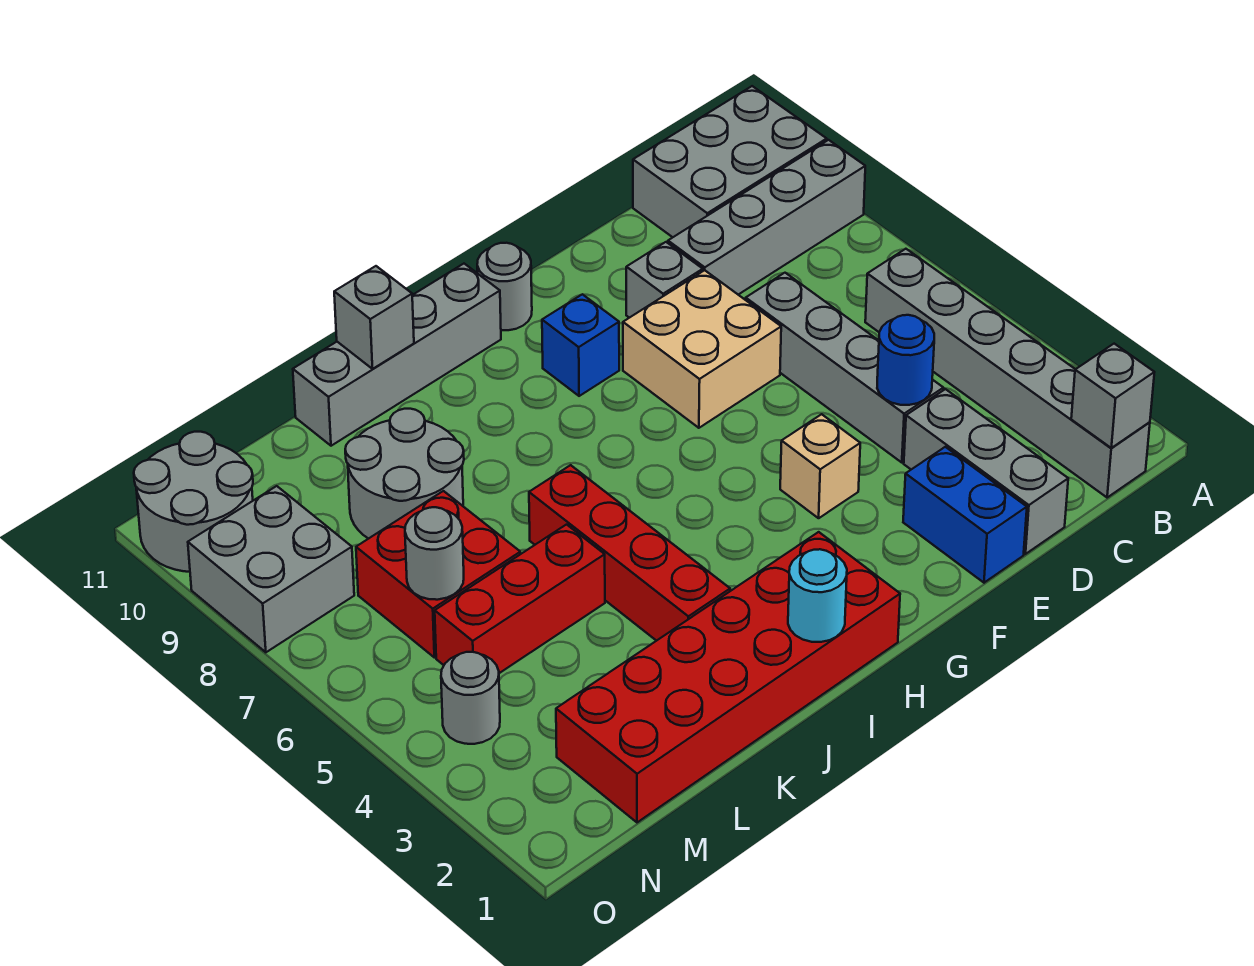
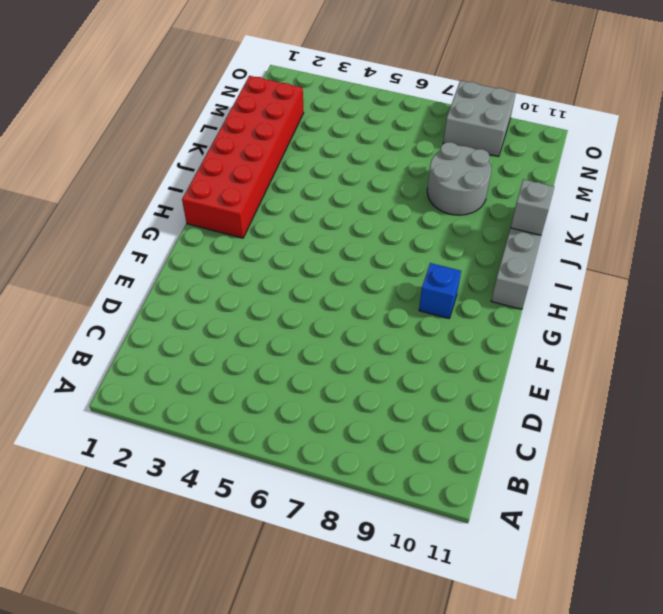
none -> grey brick A9:D9 level 1
none -> grey brick A10:C11 level 1
none -> grey brick B1:B6 level 1

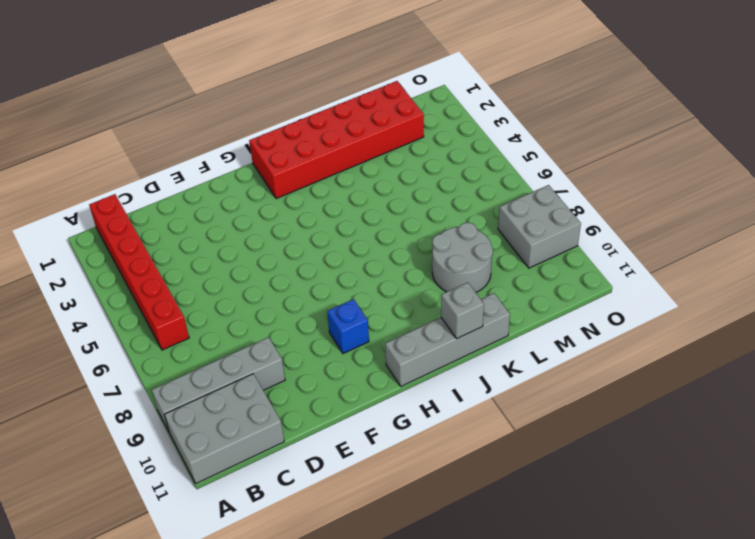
red brick B1:B6 level 1 -> grey brick B1:B6 level 1
none -> grey brick D1:D3 level 1
none -> grey brick D4:D7 level 1
none -> blue brick E1:E2 level 1

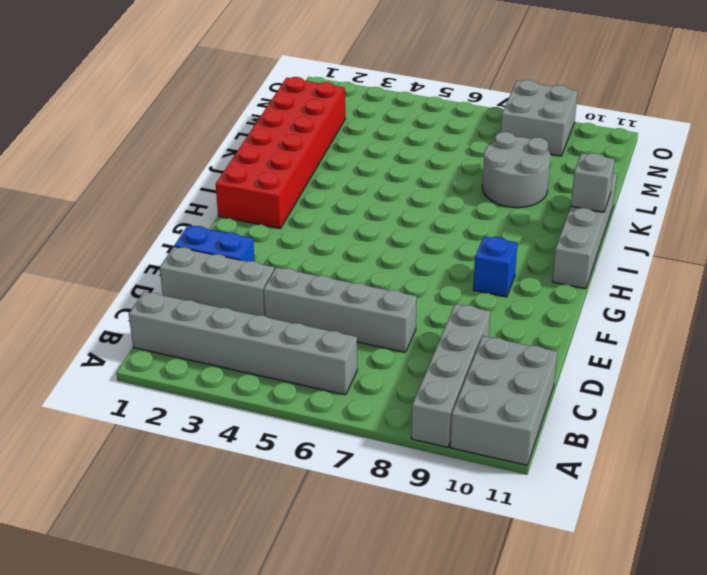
none -> tan brick E7:F8 level 1
none -> grey brick E9 level 1
none -> tan brick F4 level 1

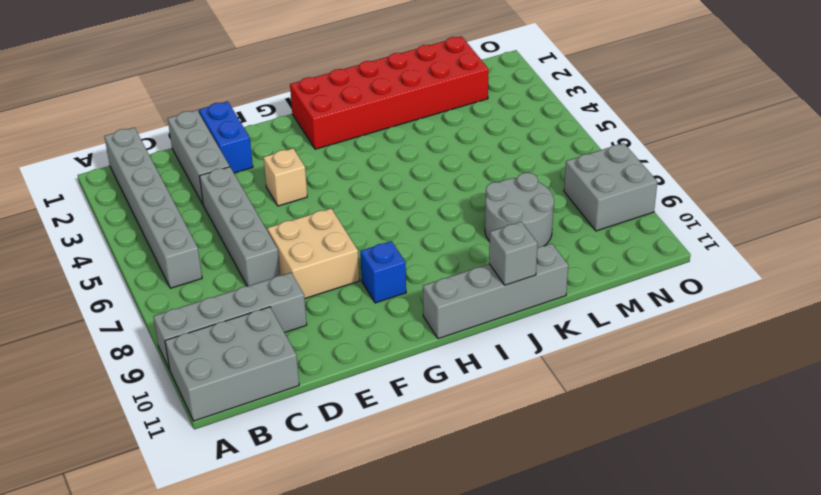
none -> grey brick E9 level 1
none -> grey round brick G11 level 1
none -> red brick J3:J6 level 1

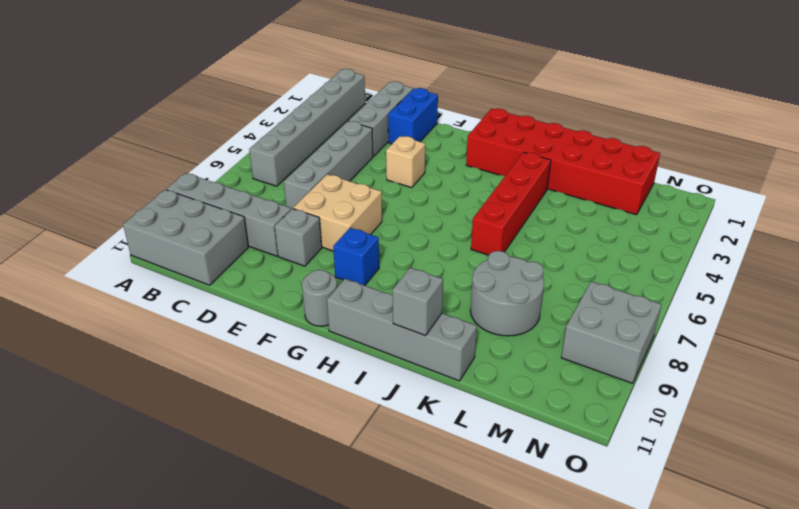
none -> red brick K5:M5 level 1
none -> red brick L6:M7 level 1
none -> grey round brick N4 level 1

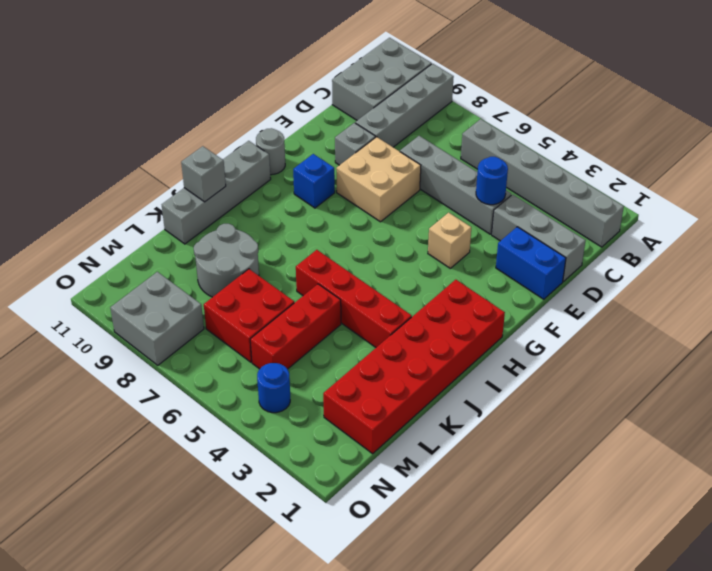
blue round brick N4 level 1 -> grey round brick N4 level 1
none -> grey round brick N10:O11 level 1
none -> grey brick B1 level 2
none -> cyan round brick I1 level 2

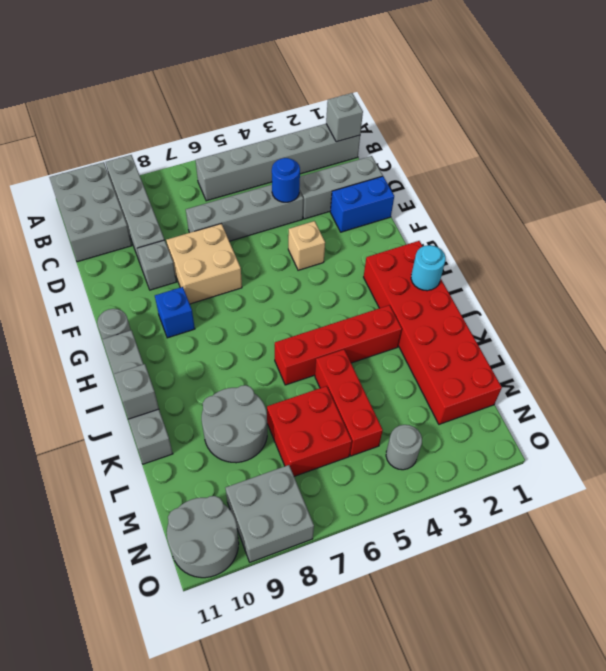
none -> grey round brick M6 level 2

